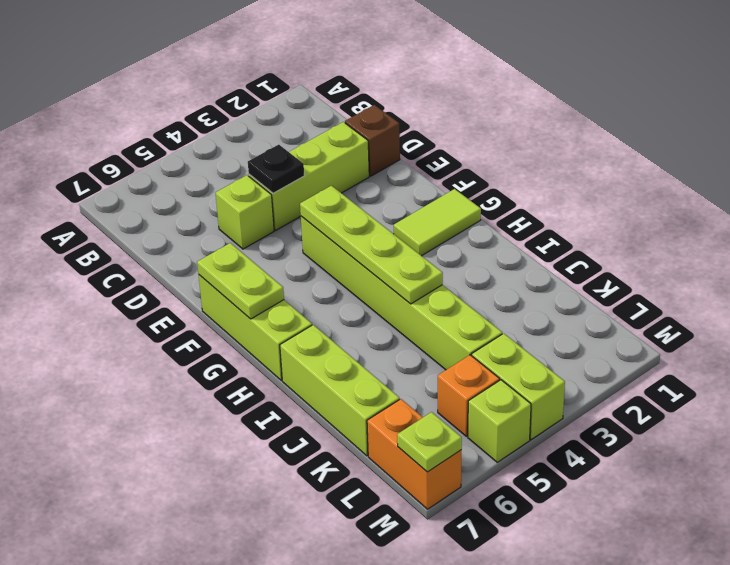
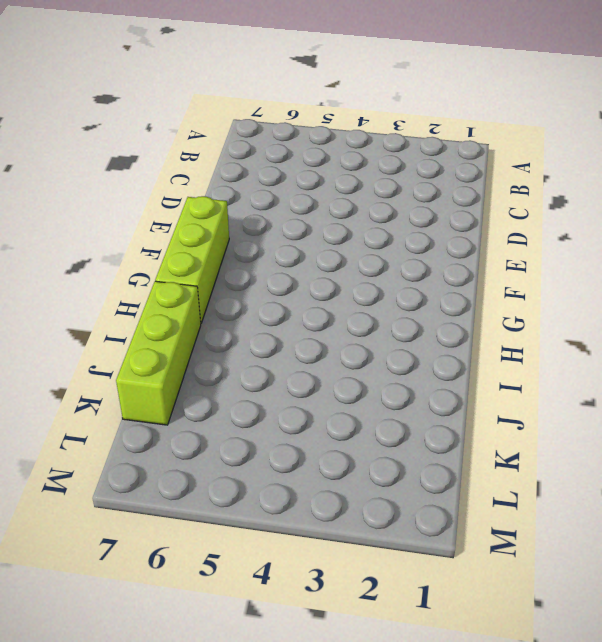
none -> brown brick D1 level 1
none -> lime brick D2:D4 level 1
none -> lime brick D5 level 1

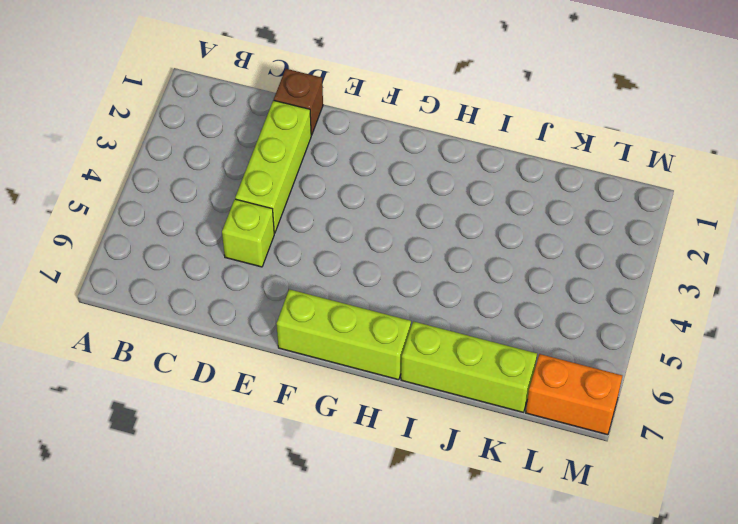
none -> lime brick F4:K4 level 1
none -> lime tile G1:G2 level 1
none -> lime brick L4:M4 level 1

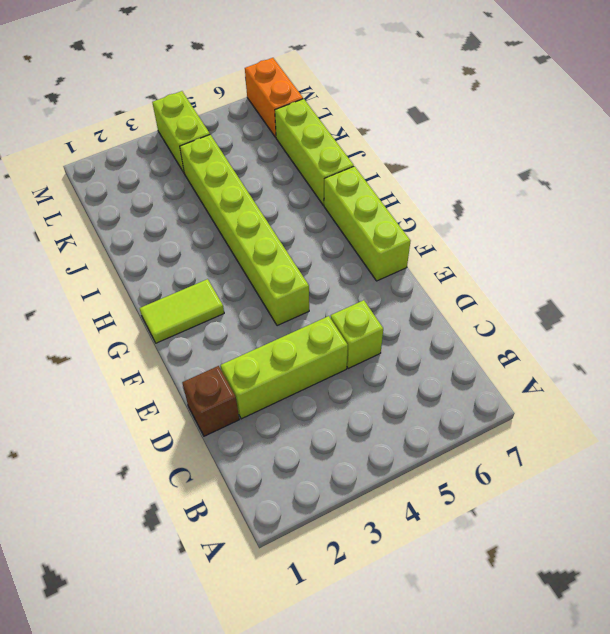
none -> orange brick L5 level 1
none -> lime brick M5 level 1
none -> black plate D4 level 2

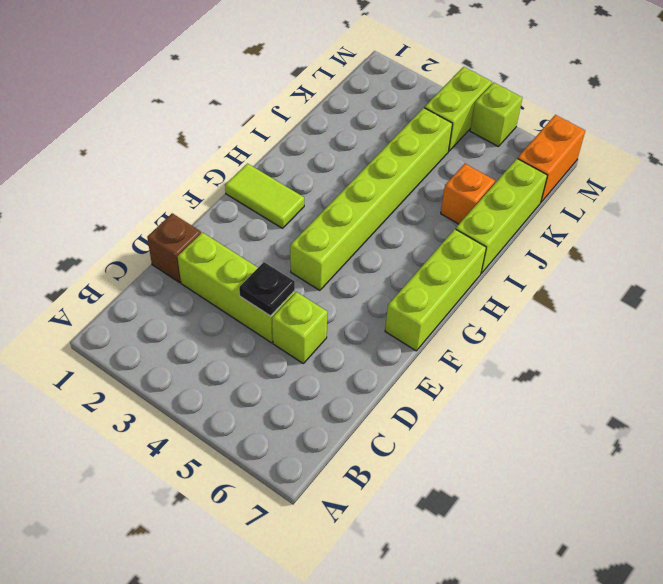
orange brick J6 level 1 -> orange brick L5 level 1
none -> lime plate F4:I4 level 2
none -> lime plate F7:G7 level 2
none -> lime plate M7 level 2

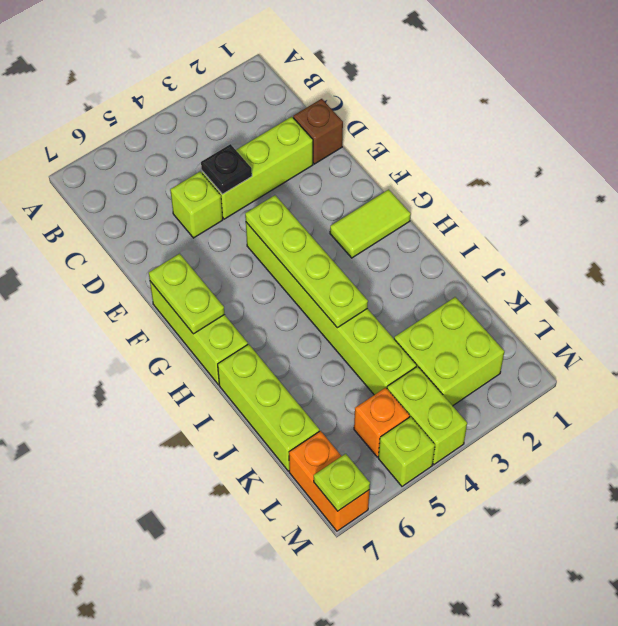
lime brick K2:L3 level 1 -> none

